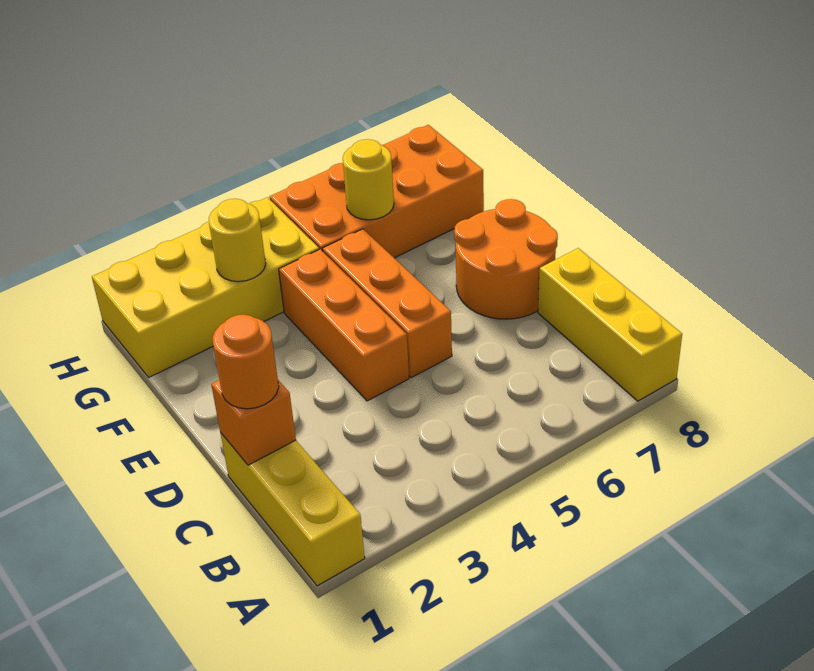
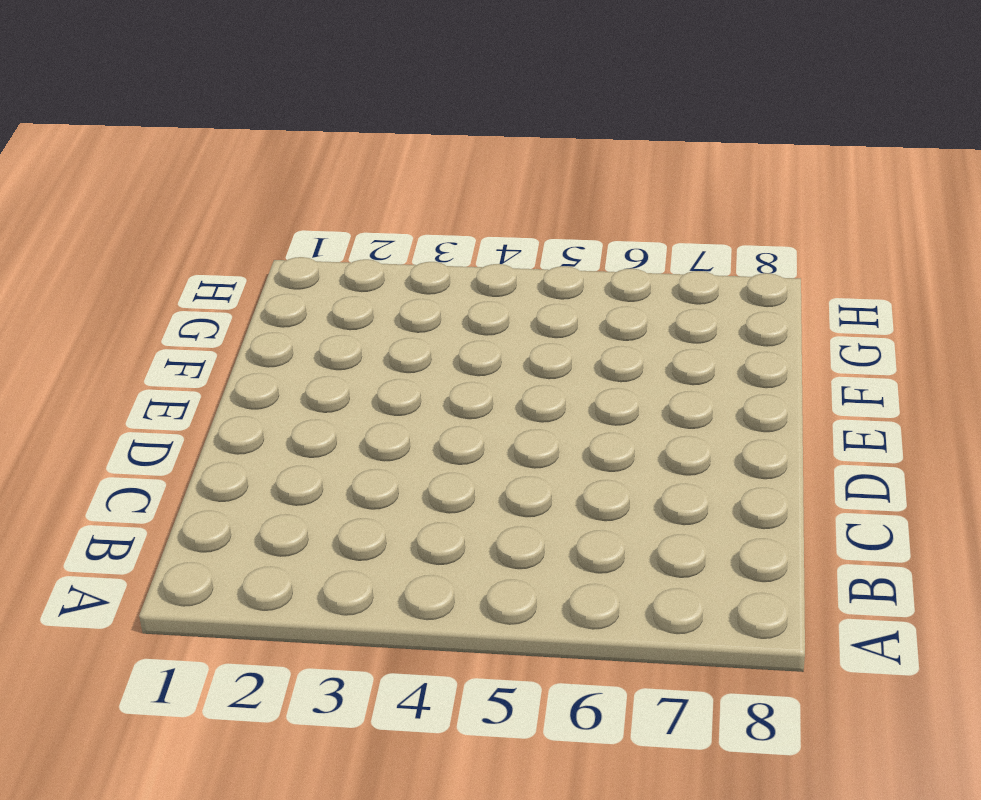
none -> yellow brick A1:C1 level 1
none -> yellow brick A8:C8 level 1

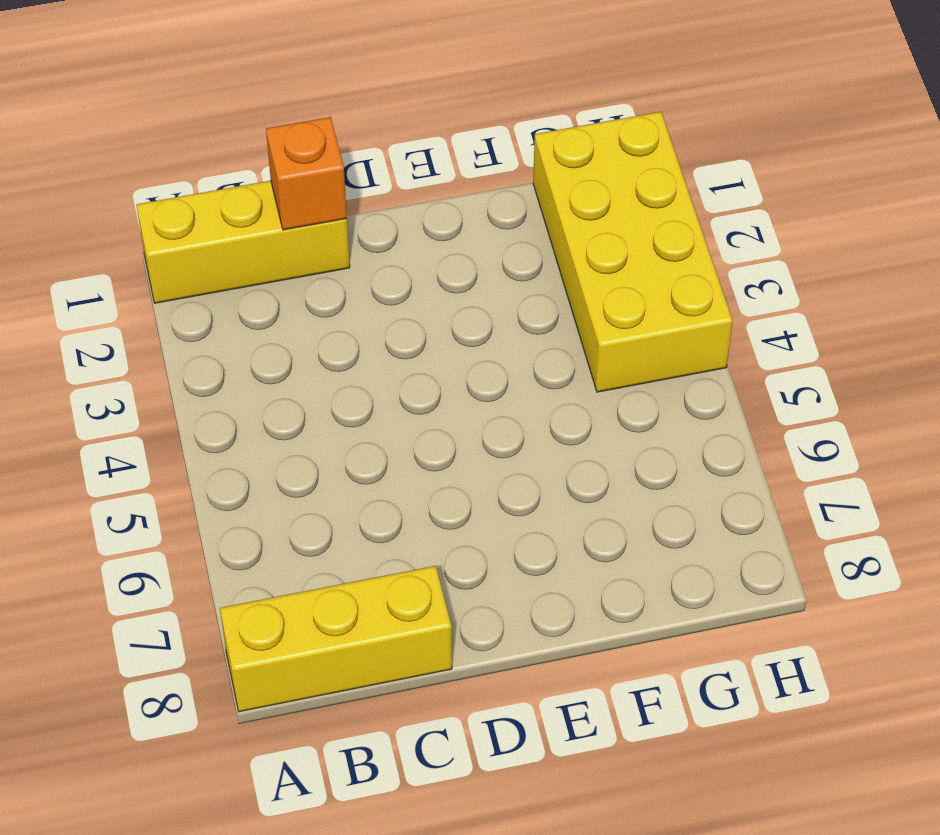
none -> orange brick D4:F4 level 1
none -> orange brick D5:F5 level 1

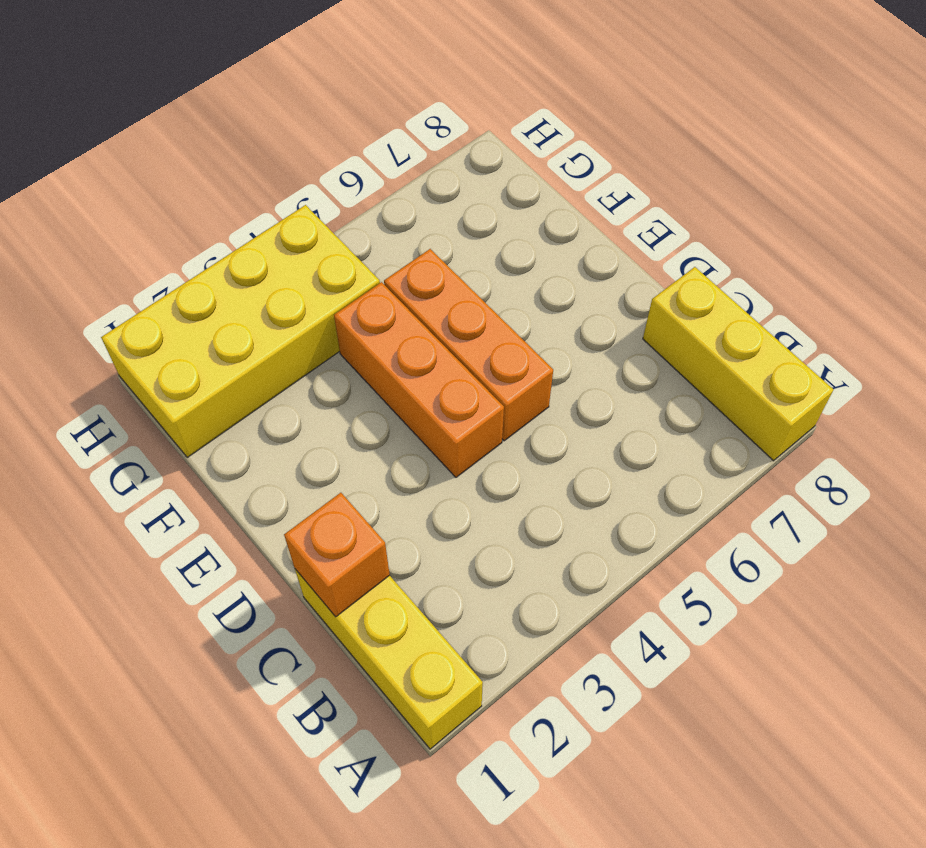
none -> orange round brick D7:E8 level 1
none -> orange brick G5:H8 level 1

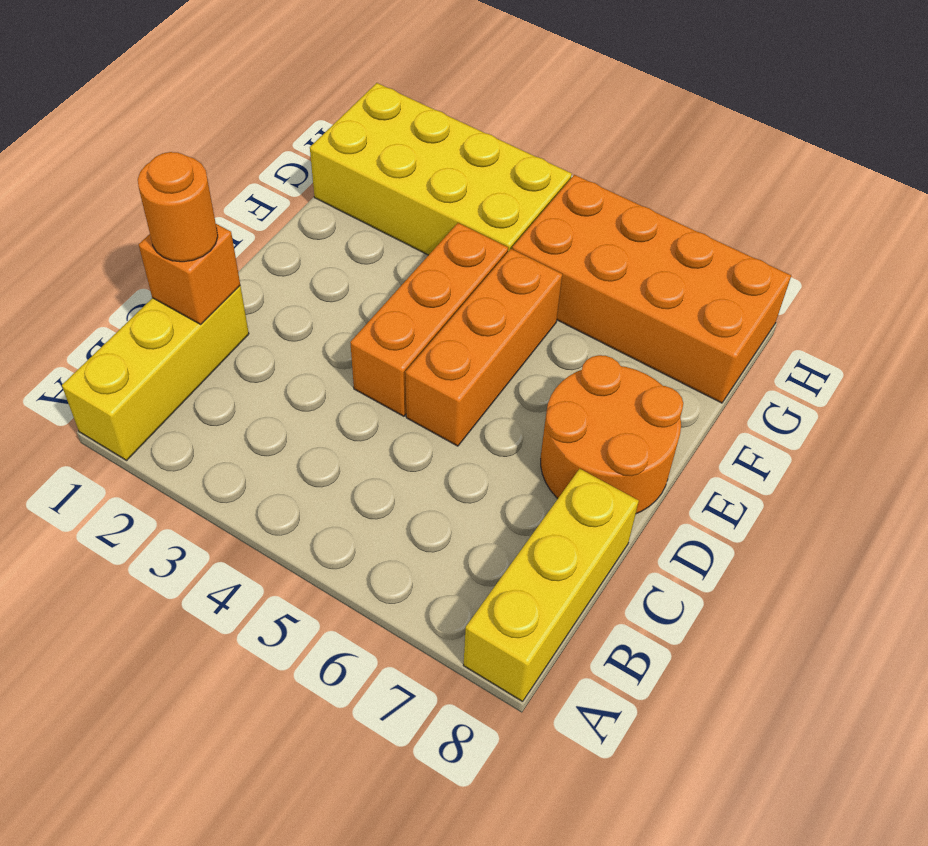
none -> yellow round brick G3 level 2
none -> yellow round brick G6 level 2

